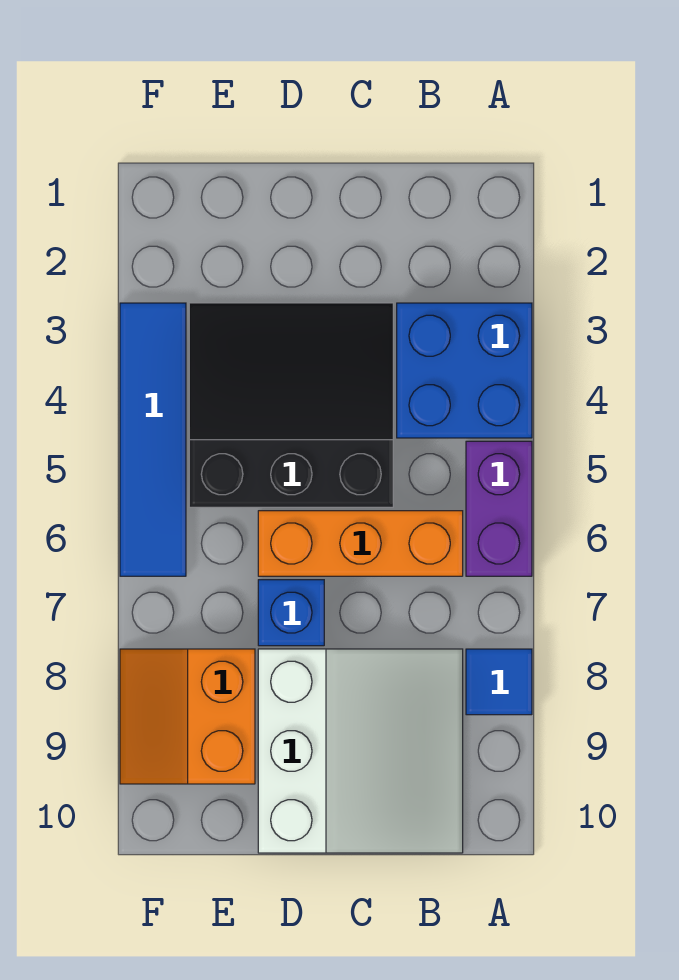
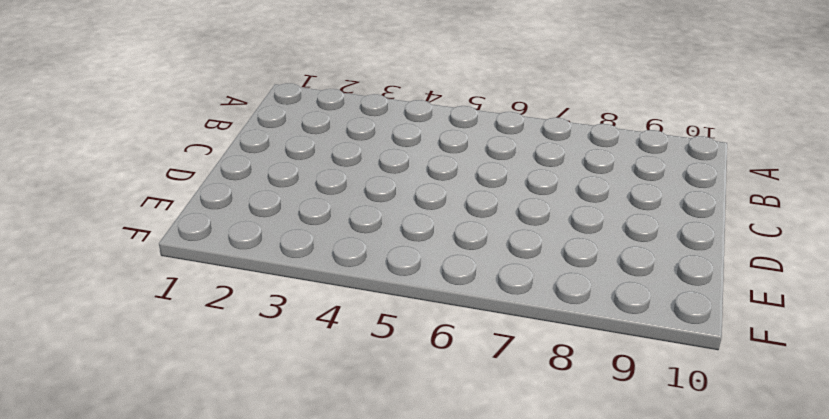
none -> blue brick A3:B4 level 1
none -> purple brick A5:A6 level 1

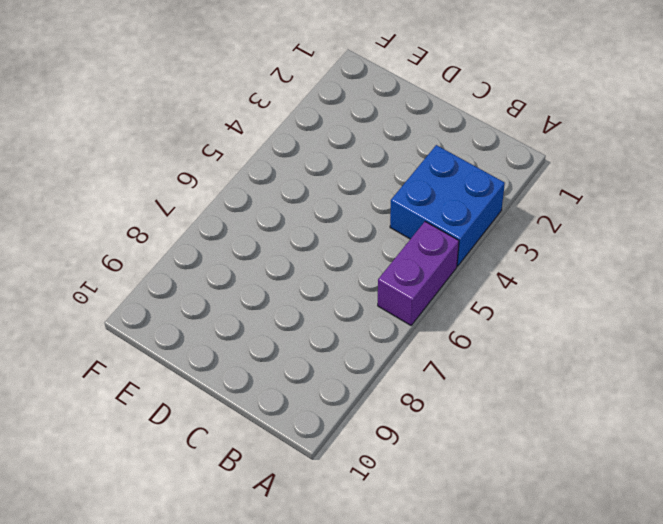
none -> blue tile A8 level 1
none -> orange brick B6:D6 level 1

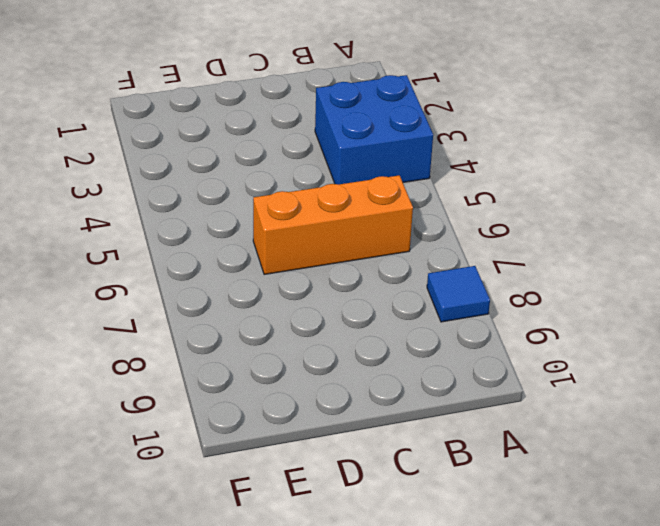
none -> purple brick A5:A6 level 1
none -> white slope B8:D10 level 1 top D

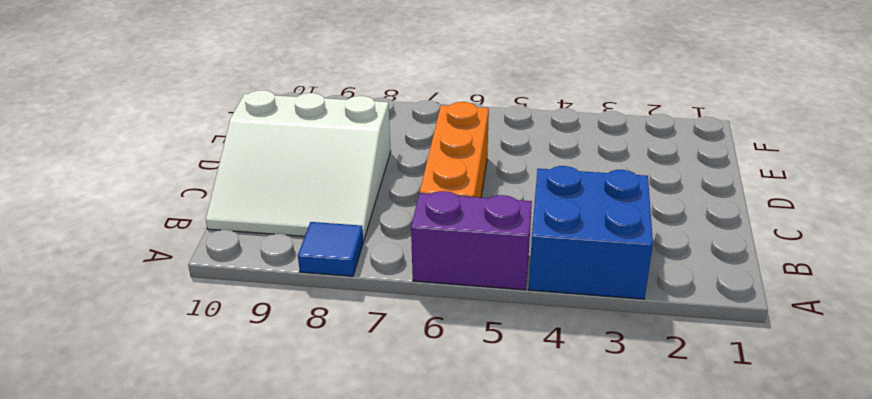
none -> black slope C3:E5 level 1 top 5
none -> blue brick D7 level 1

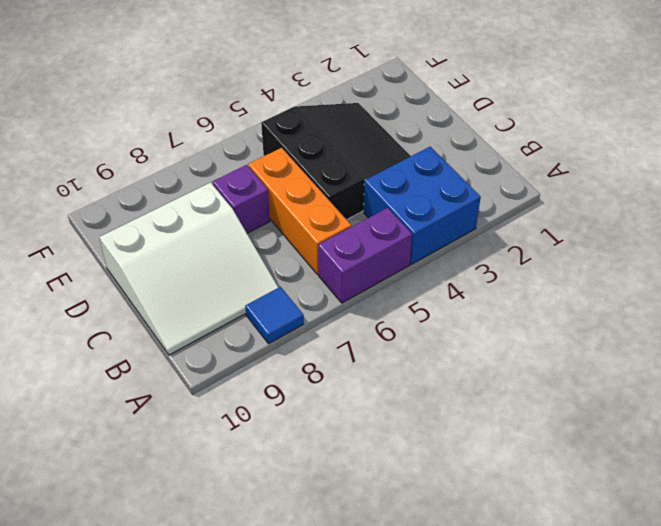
purple brick D7 level 1 -> blue brick D7 level 1
none -> orange slope E8:F9 level 1 top E
none -> blue tile F3:F6 level 1

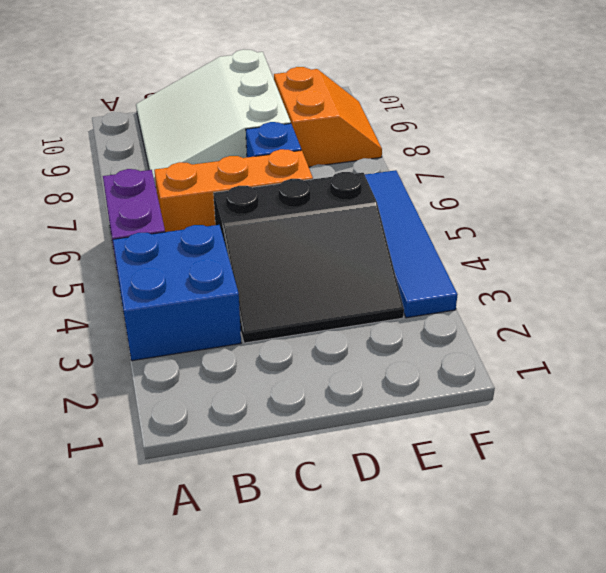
none -> blue tile A8 level 1

